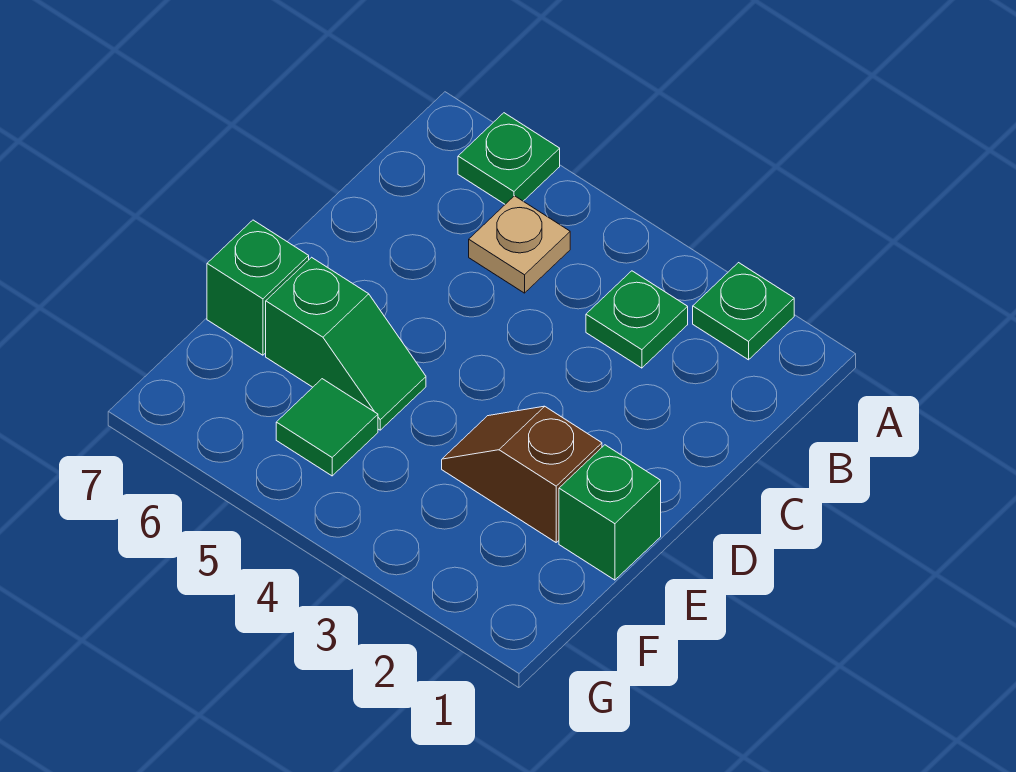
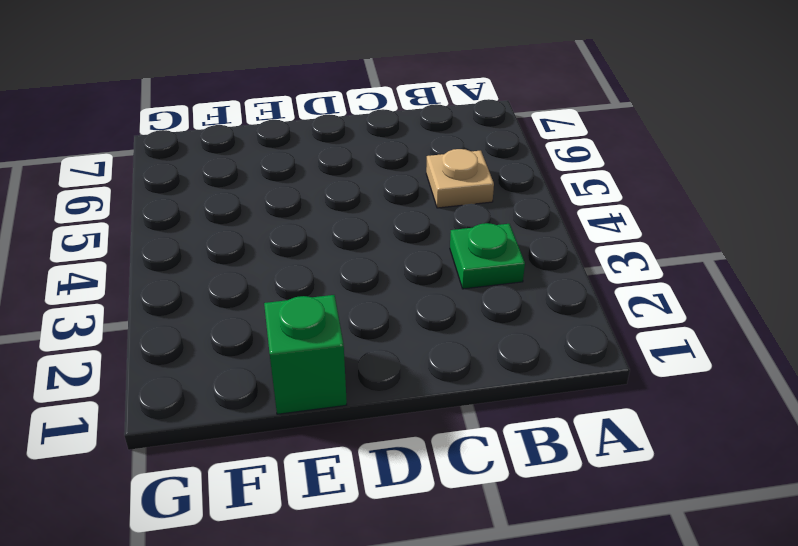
none -> green plate A2 level 1
none -> green plate A6 level 1

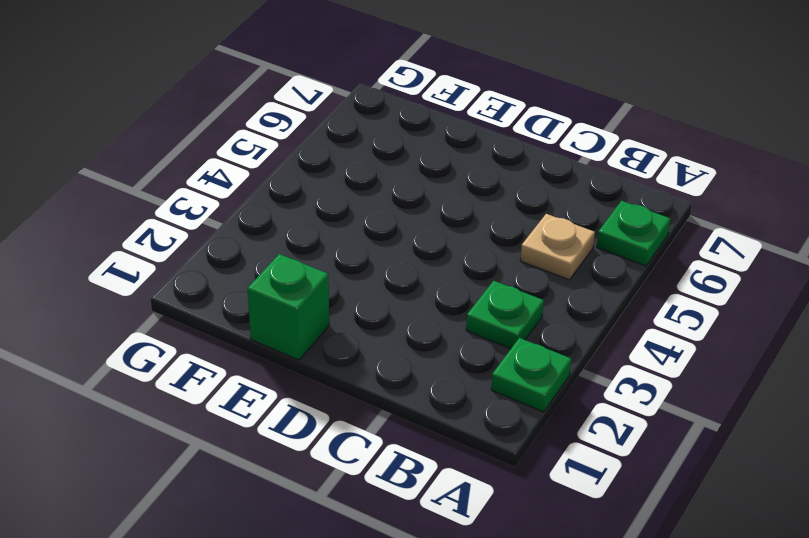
none -> brown slope E2:E3 level 1 top 2
none -> green slope E5:E6 level 1 top 6

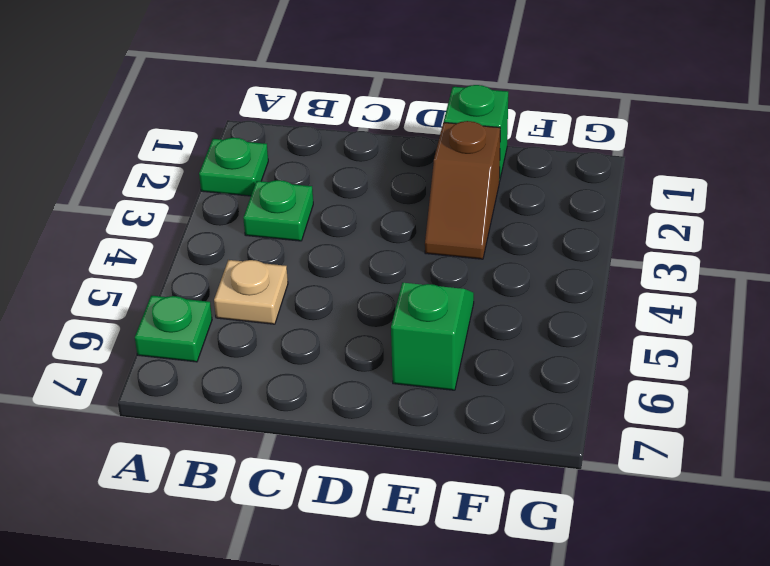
none -> green brick E7 level 1
none -> green tile F5 level 1

